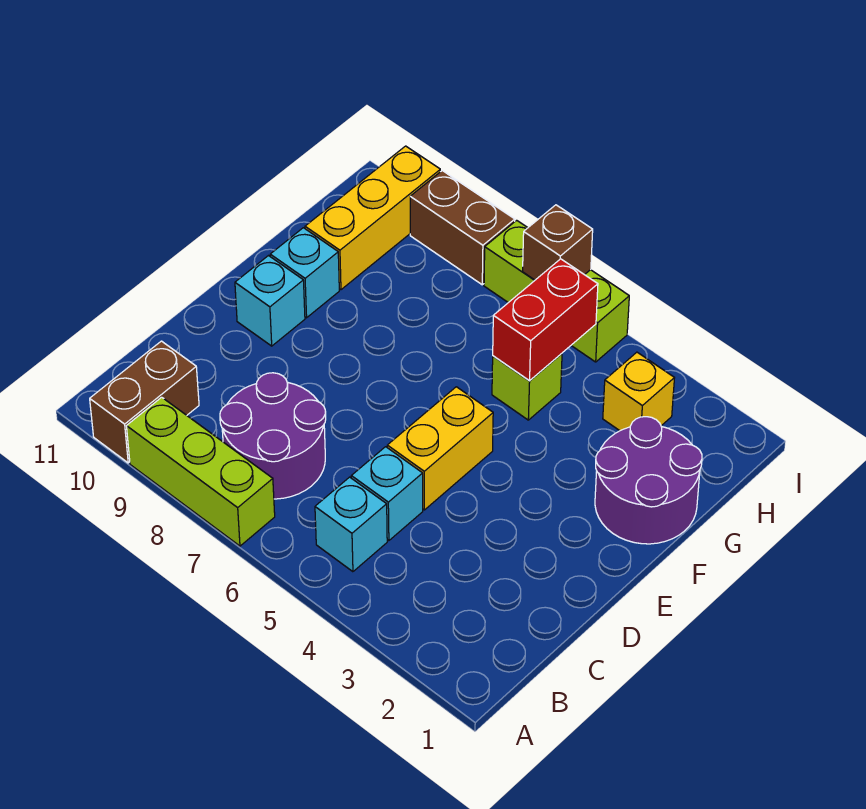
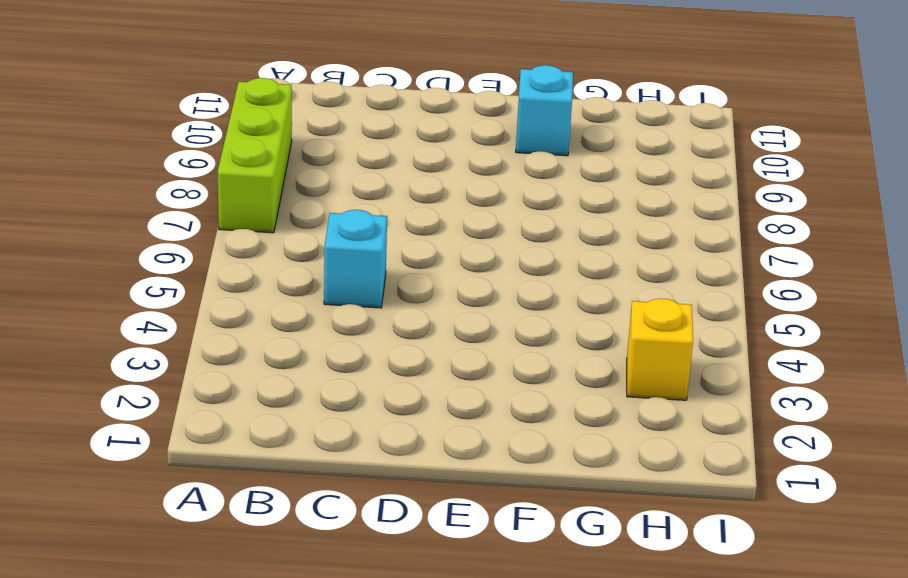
none -> brown brick A10:B10 level 1
none -> cyan brick B5 level 1
none -> purple round brick B7:C8 level 1

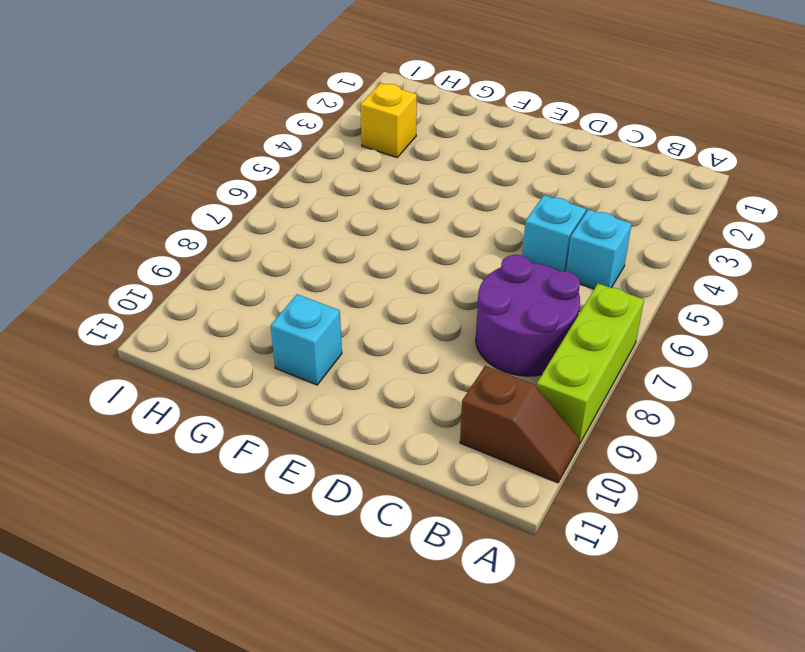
brown slope A10:B10 level 1 top B -> brown brick A10:B10 level 1
none -> yellow brick D5:E5 level 1
none -> cyan brick E10 level 1
none -> purple round brick F1:G2 level 1

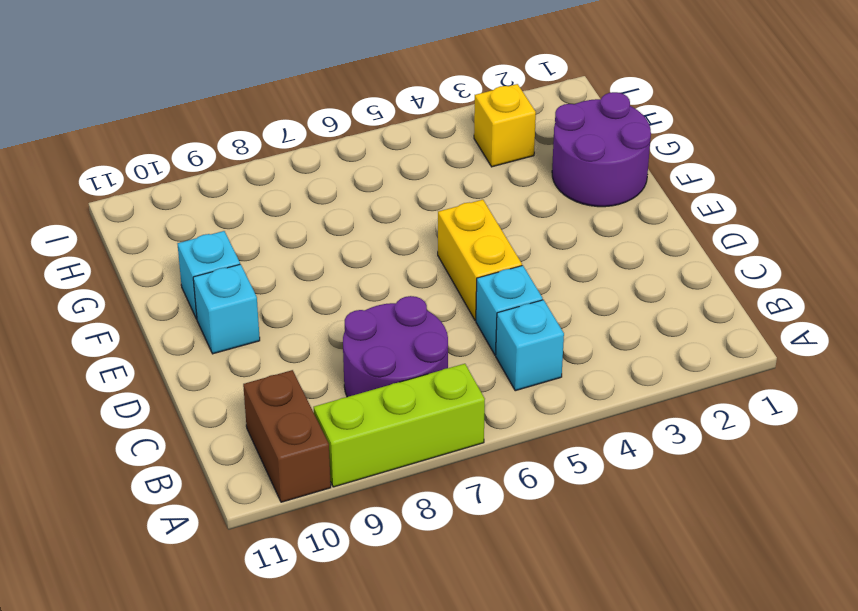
none -> lime brick G5 level 1
none -> yellow brick G10:I10 level 1
none -> lime brick I5:I7 level 1

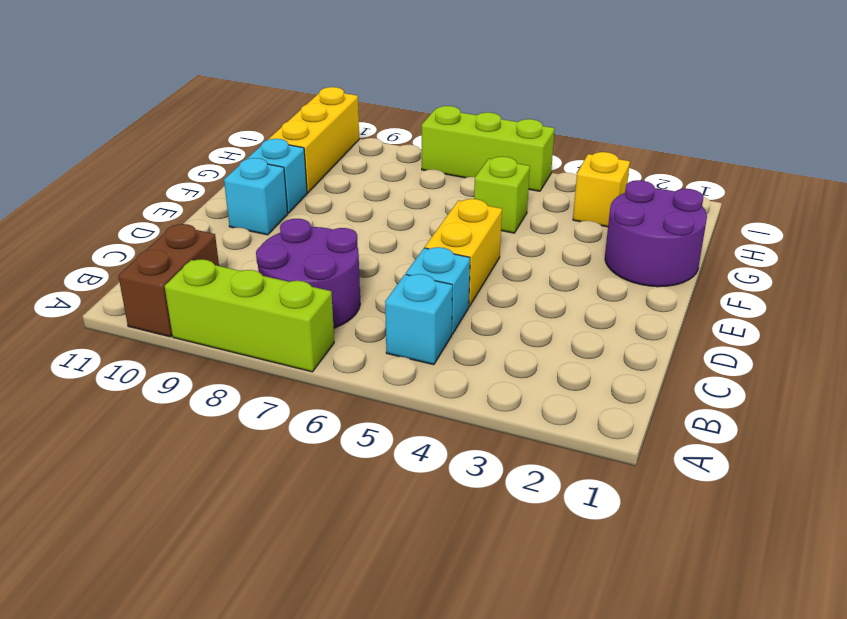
none -> brown brick I8:I9 level 1
none -> red brick G5:H5 level 2
none -> brown brick I6 level 2

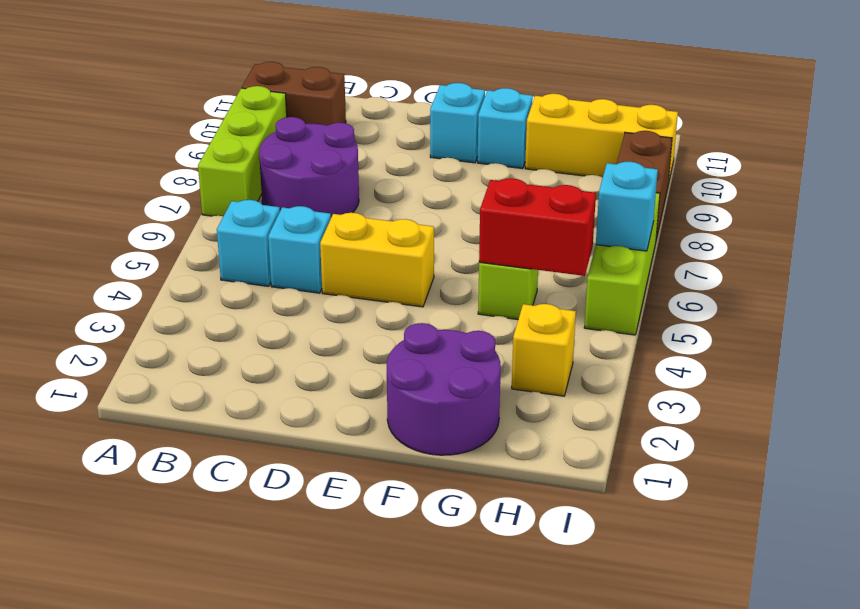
cyan brick I6 level 2 -> brown brick I6 level 2

